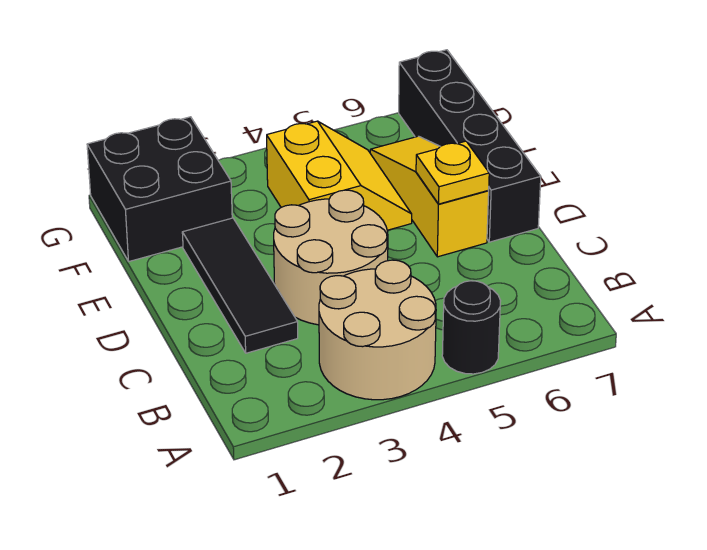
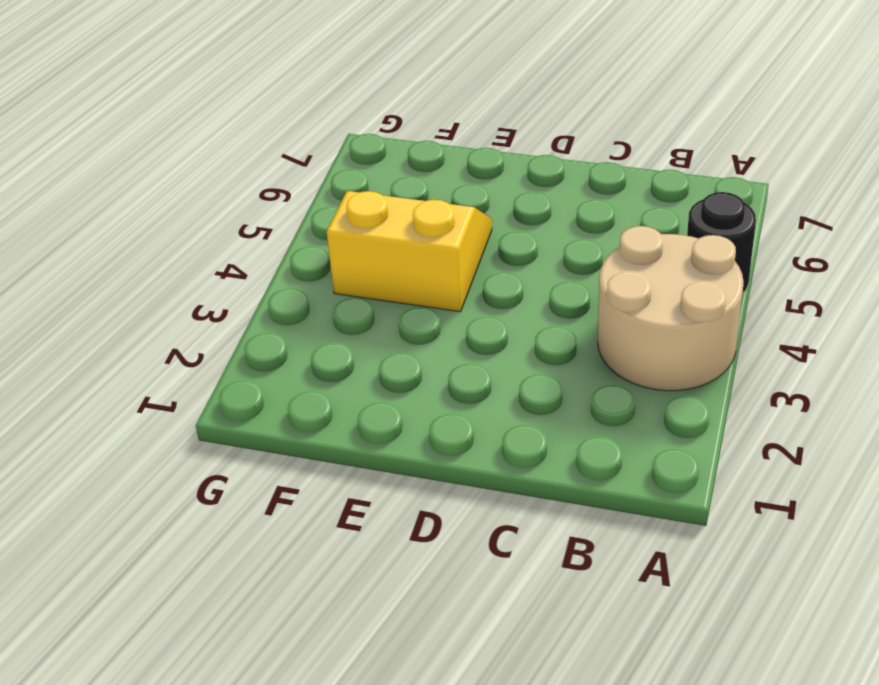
none -> black tile C2:E2 level 1
none -> tan round brick C3:D4 level 1

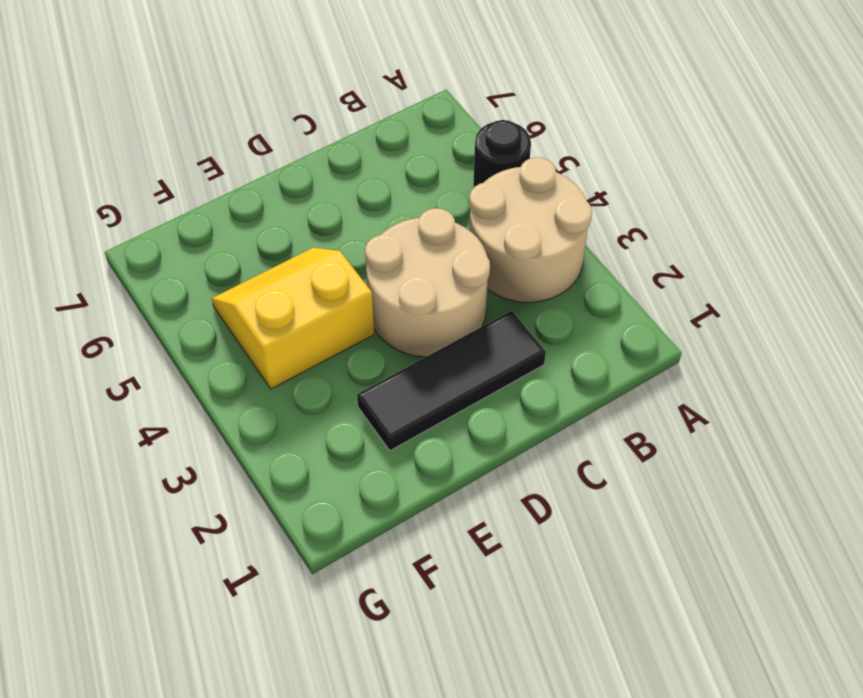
none -> yellow slope D6:F6 level 1 top D
none -> black brick D7:G7 level 1

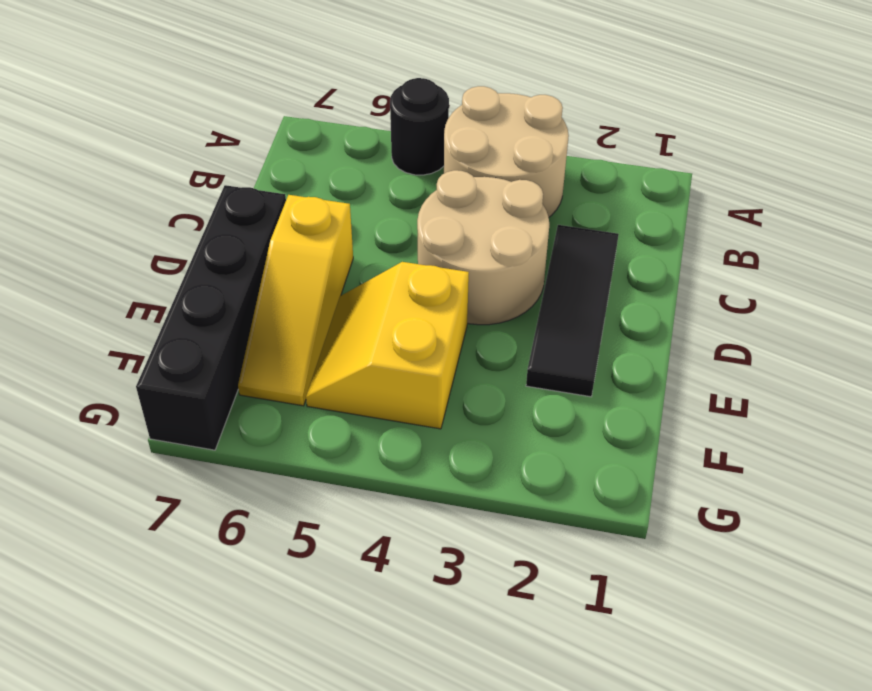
none -> black brick F1:G2 level 1
none -> yellow plate D6 level 2

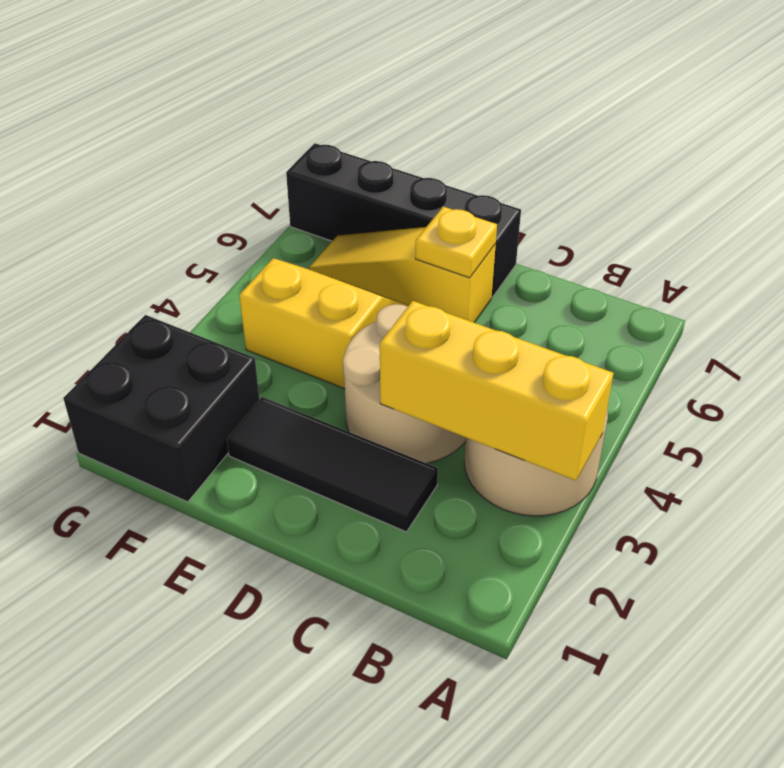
yellow brick A3:C3 level 2 -> none
none -> black round brick A5 level 1

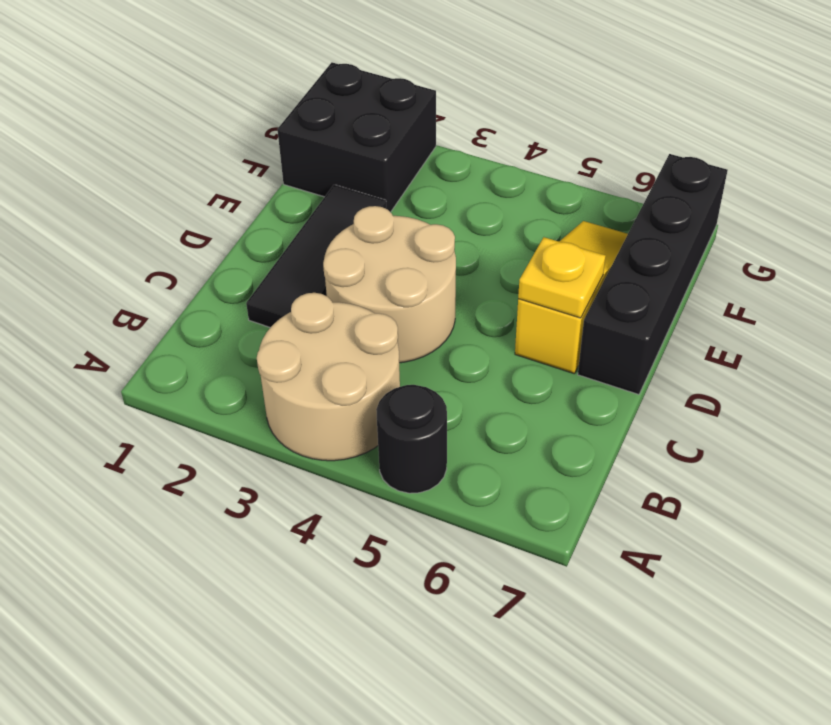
none -> yellow slope E4:F5 level 1 top 4

